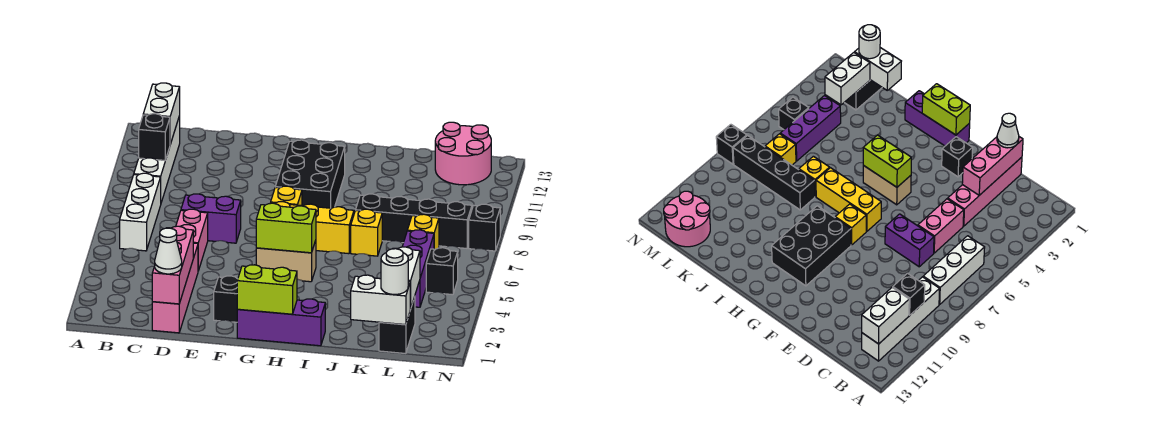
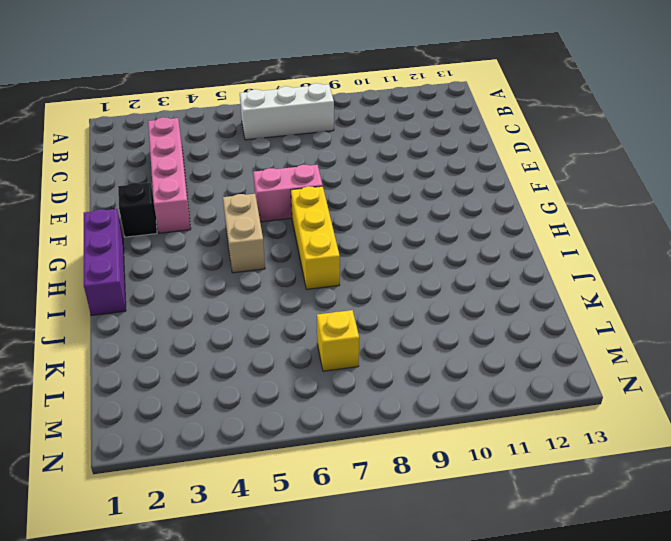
pink brick C3:F3 level 1 -> pink brick D1:D4 level 1
pink brick F6:F7 level 1 -> pink brick D5:D6 level 1
none -> white brick B9:B12 level 1
none -> purple brick D7:E7 level 1
none -> yellow brick G8 level 1

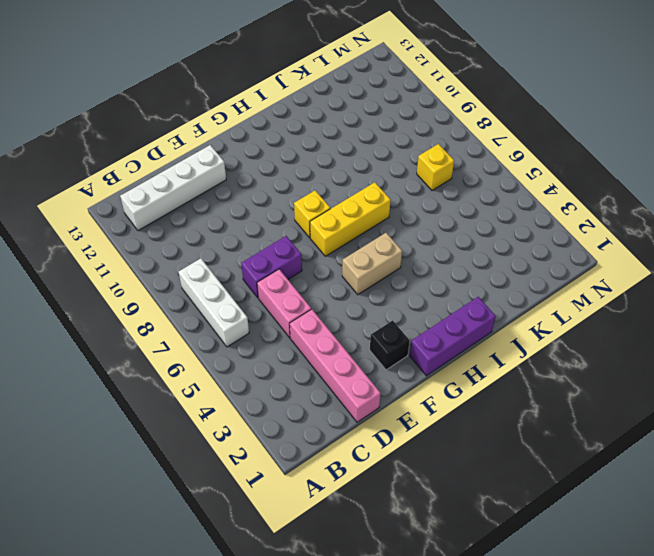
white brick B12:E12 level 1 -> white brick B9:B12 level 1
none -> black brick G9:H11 level 1
none -> yellow brick J7 level 1
none -> black brick J8:M8 level 1

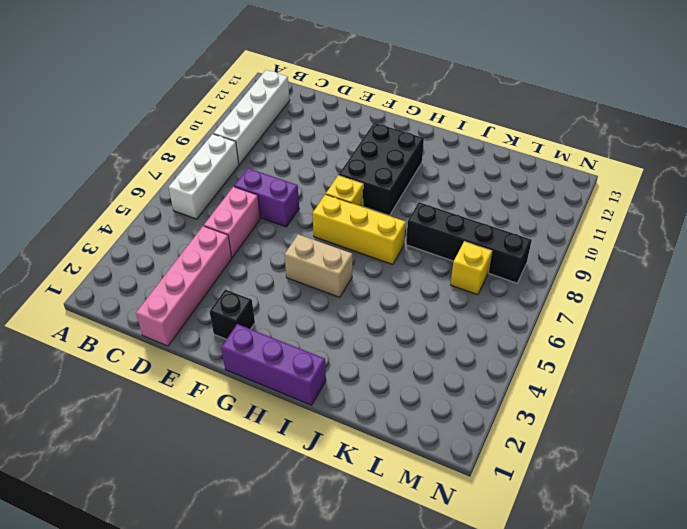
none -> yellow brick J7 level 1
none -> black brick L1:L2 level 1
none -> purple brick L4:L6 level 1

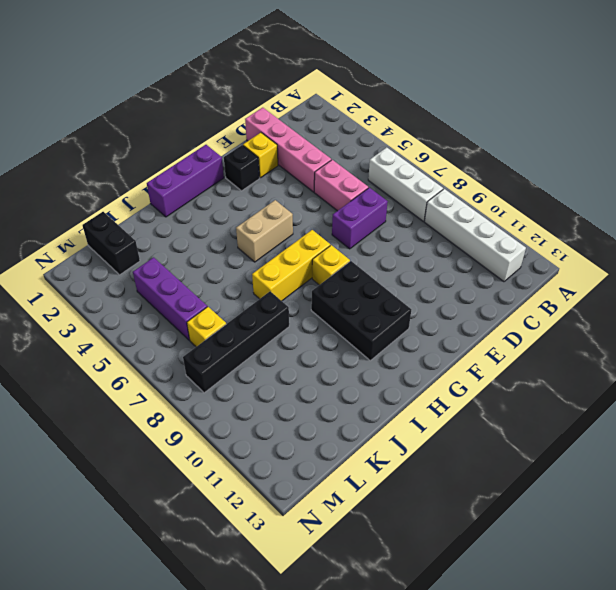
yellow brick E2 level 1 -> yellow brick J7 level 1
none -> pink round brick L12:M13 level 1
none -> black brick M5 level 1
none -> black brick N8 level 1

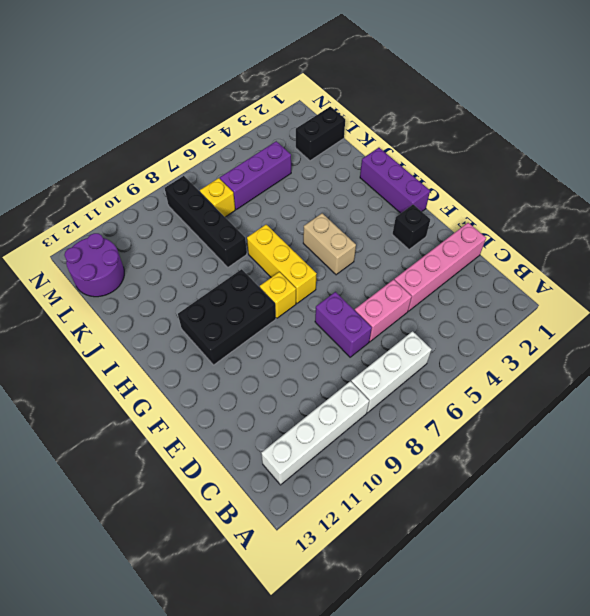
purple round brick L12:M13 level 1 -> pink round brick L12:M13 level 1
none -> yellow brick J7 level 1
none -> black brick M5 level 1
none -> black brick N8 level 1

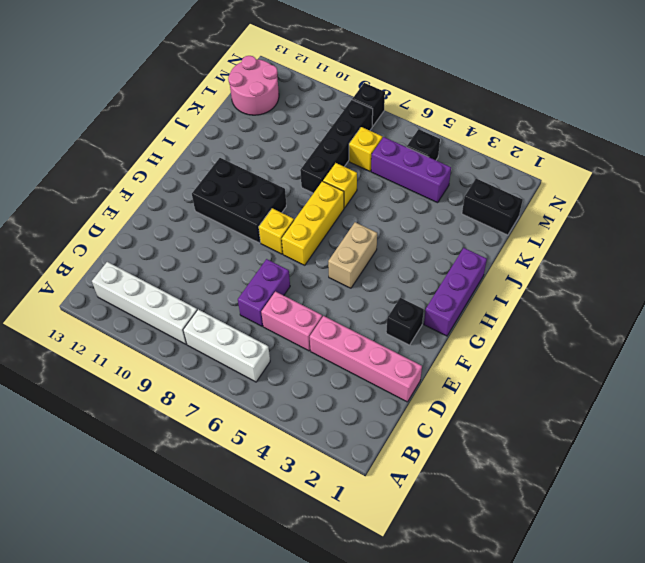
none -> black brick B10 level 2
none -> white brick B11:B12 level 2
none -> pink brick D1:D3 level 2

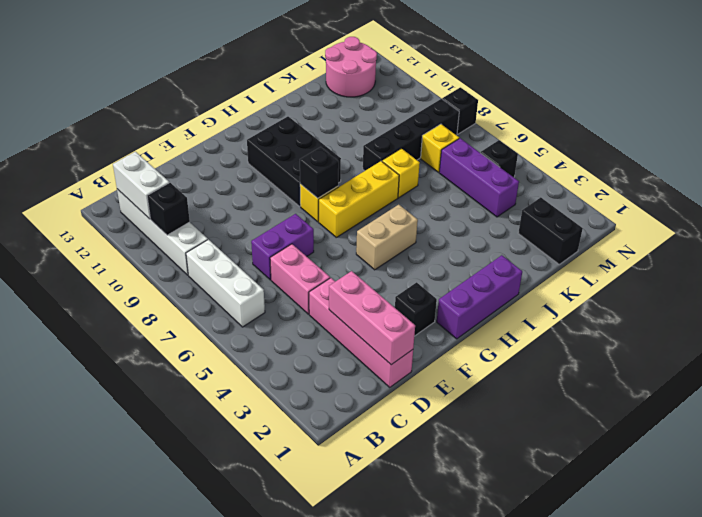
black brick G8 level 2 -> none
none -> lime brick G1:H1 level 2
none -> lime brick G5:H5 level 2
none -> white brick K1:L1 level 2

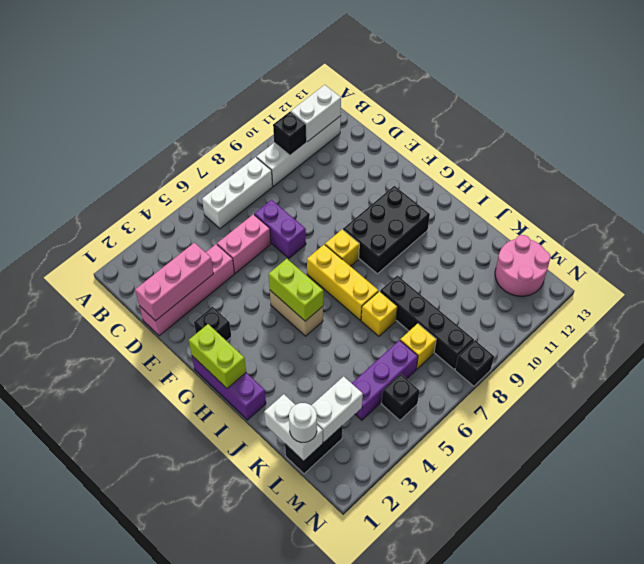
none -> white cone D1 level 3

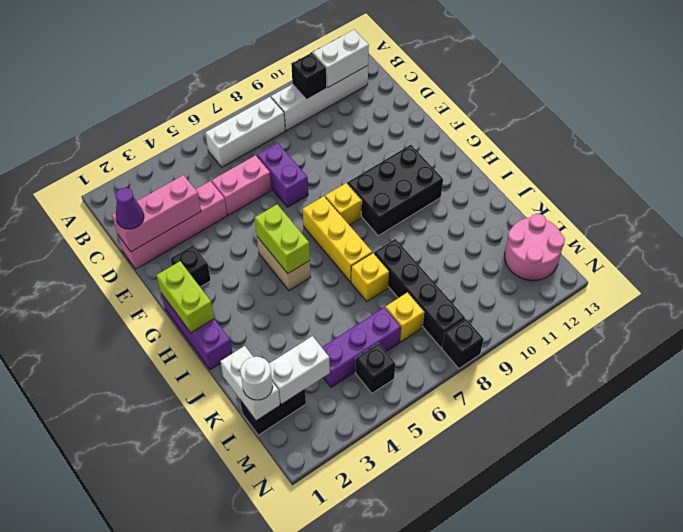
purple cone D1 level 3 -> white cone D1 level 3

